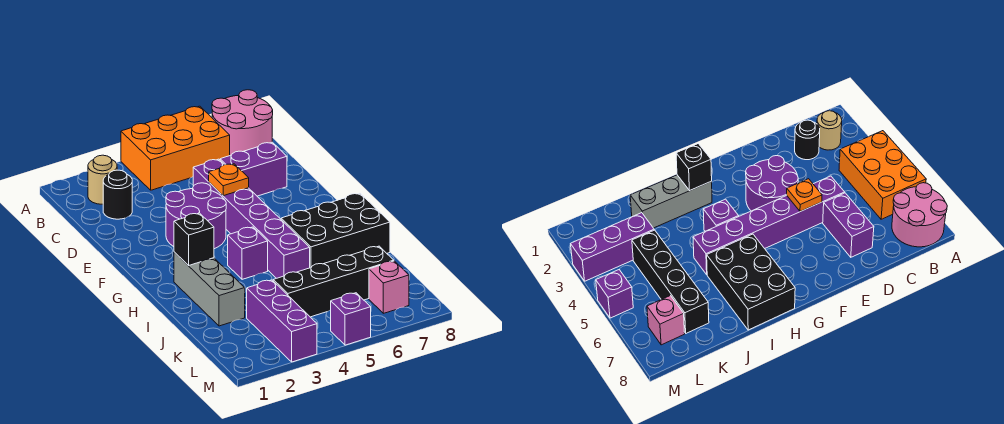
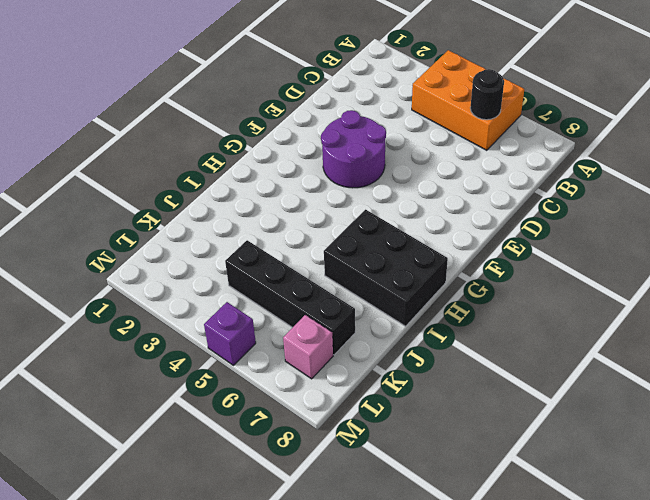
black round brick B6 level 2 -> black round brick C2 level 1
none -> pink round brick A7:B8 level 1
none -> tan round brick B2 level 1
none -> purple brick D5:I5 level 1

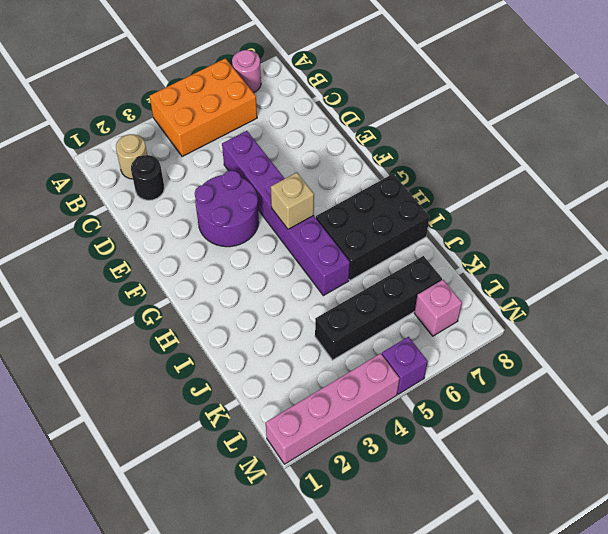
pink round brick A7 level 1 -> pink round brick A7:B8 level 1
tan brick G5 level 2 -> none
pink brick M1:M4 level 1 -> purple brick K3:M3 level 1
none -> purple brick D6:D7 level 1
none -> grey brick H2:J2 level 1
none -> purple brick H4 level 1

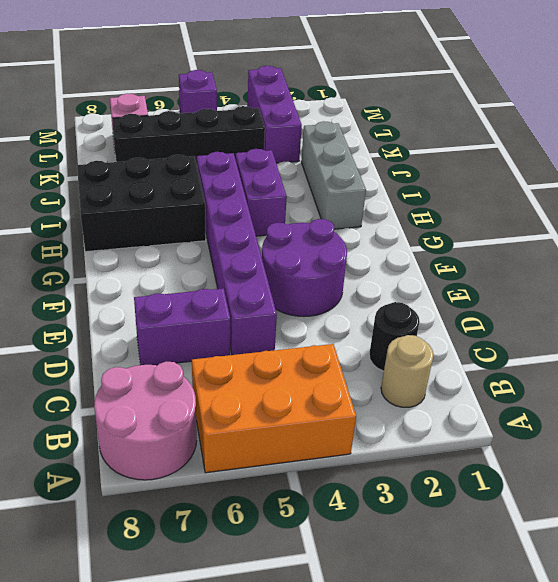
purple brick H4:I4 level 1 -> purple brick H4 level 1
none -> orange plate E5 level 2
none -> black brick H2 level 2

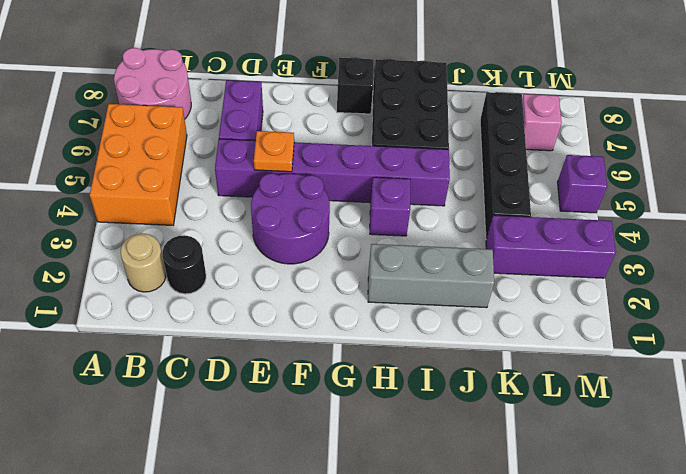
black brick G8 level 1 -> black brick H2 level 2

